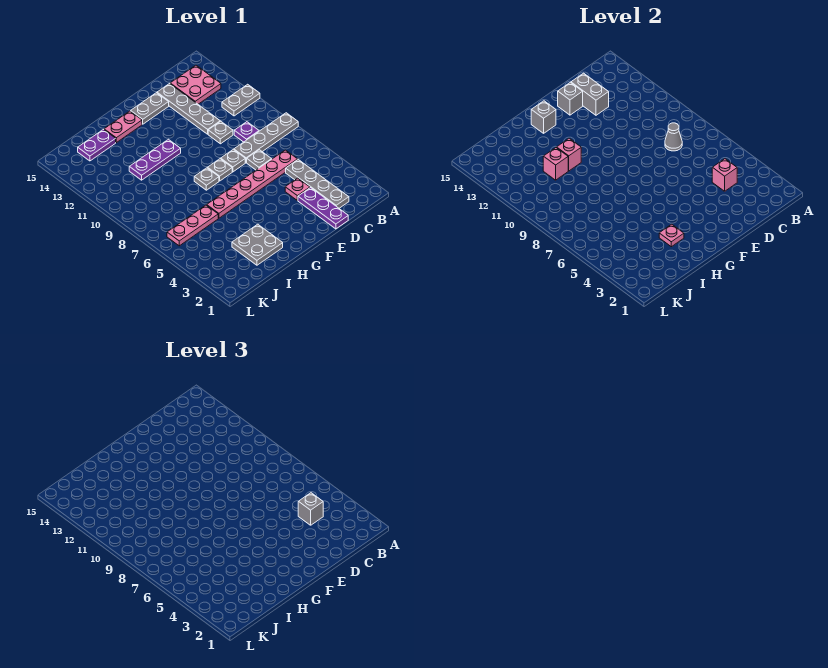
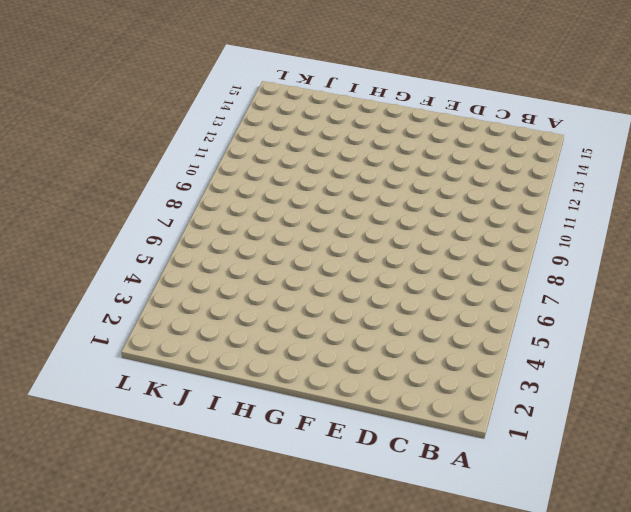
none -> grey plate A8:D8 level 1
none -> grey plate A11:B11 level 1
none -> pink plate B13:C14 level 1

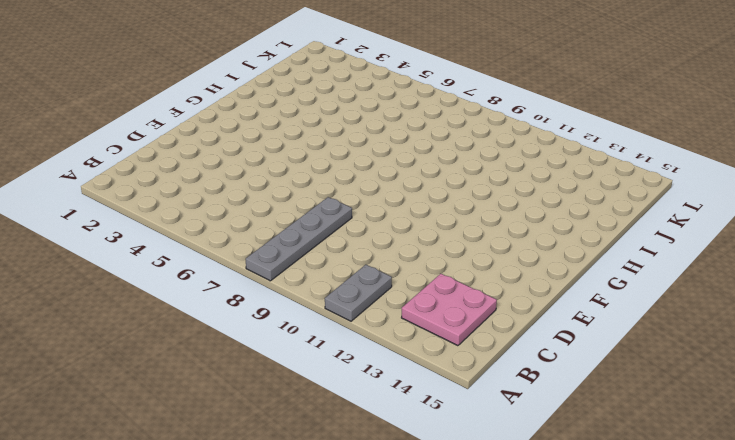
none -> grey plate C2:C5 level 1
none -> pink plate C6:H6 level 1
none -> purple plate C9 level 1

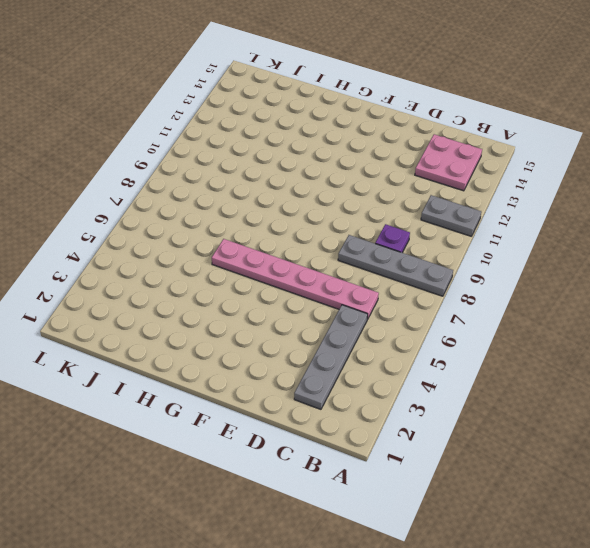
none -> purple plate D1:D3 level 1
none -> pink plate D4 level 1
none -> grey plate D7 level 1

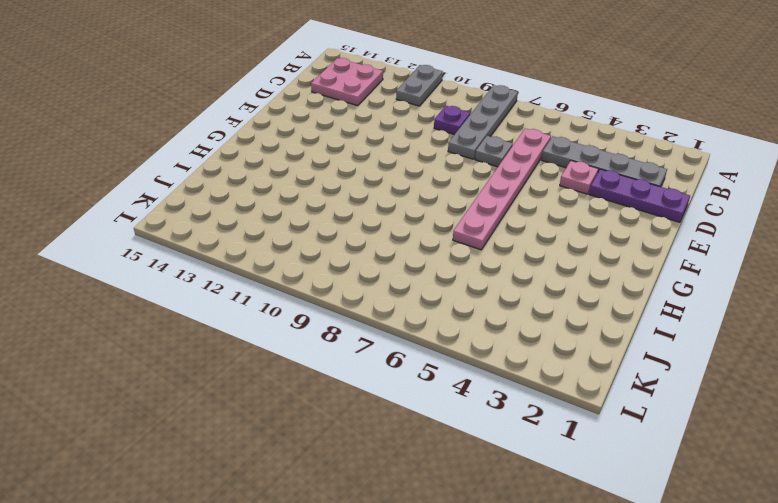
none -> grey plate D10 level 1
none -> grey plate D11:D14 level 1
none -> grey plate E8 level 1

